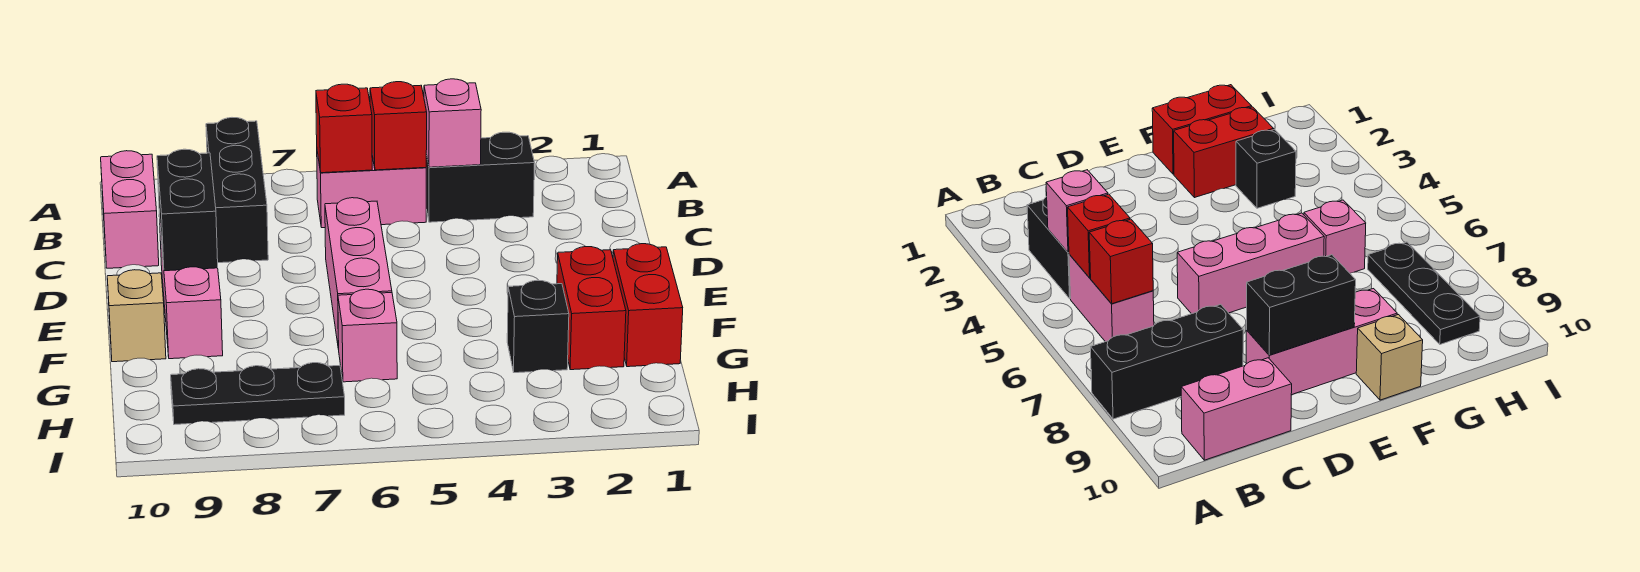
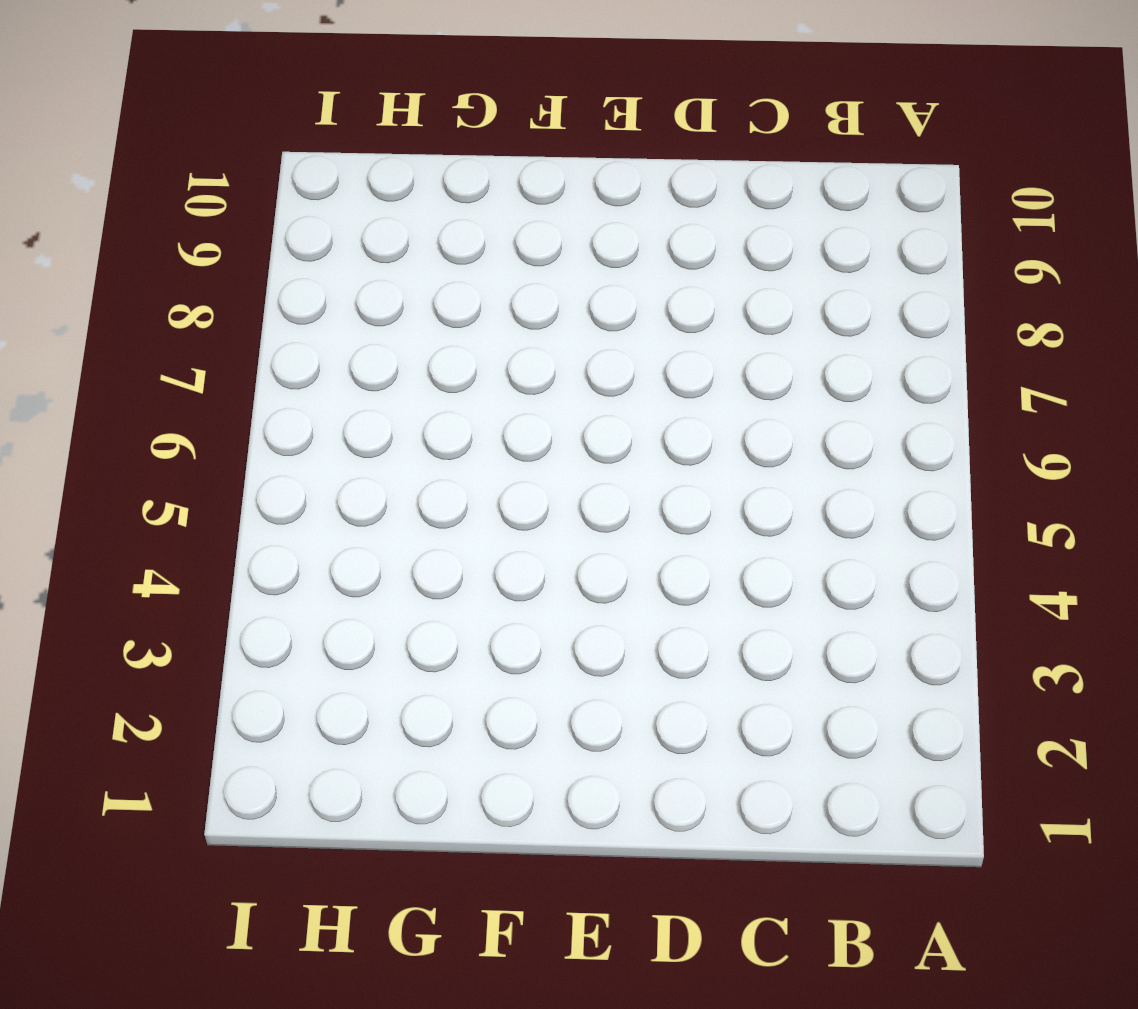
none -> black brick A8:C8 level 1
none -> black brick B3:B4 level 1
none -> pink brick B5:B6 level 1

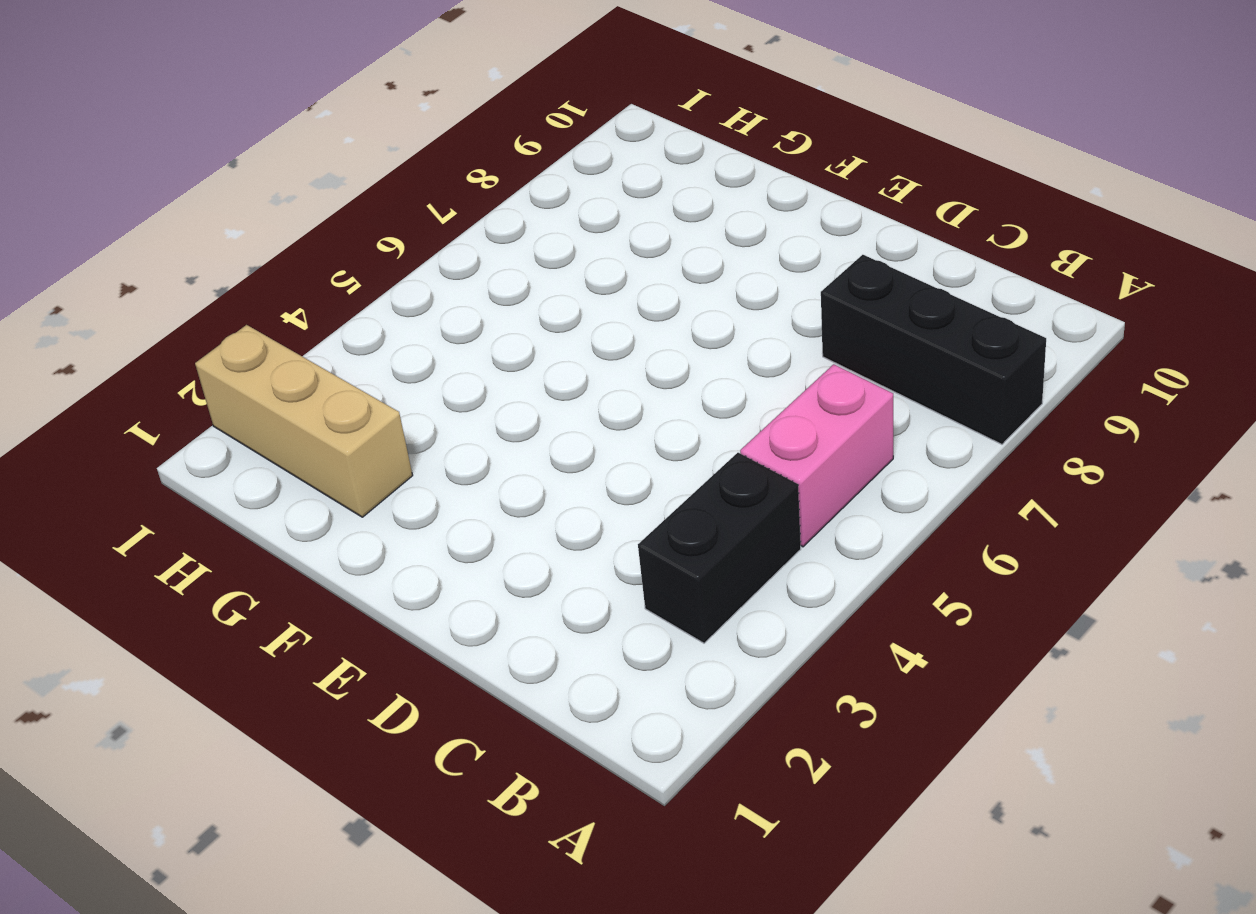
tan brick G2:I2 level 1 -> red brick F2:G2 level 1
none -> pink brick B10:C10 level 1
none -> pink brick D6:F6 level 1
none -> pink brick D9:F9 level 1

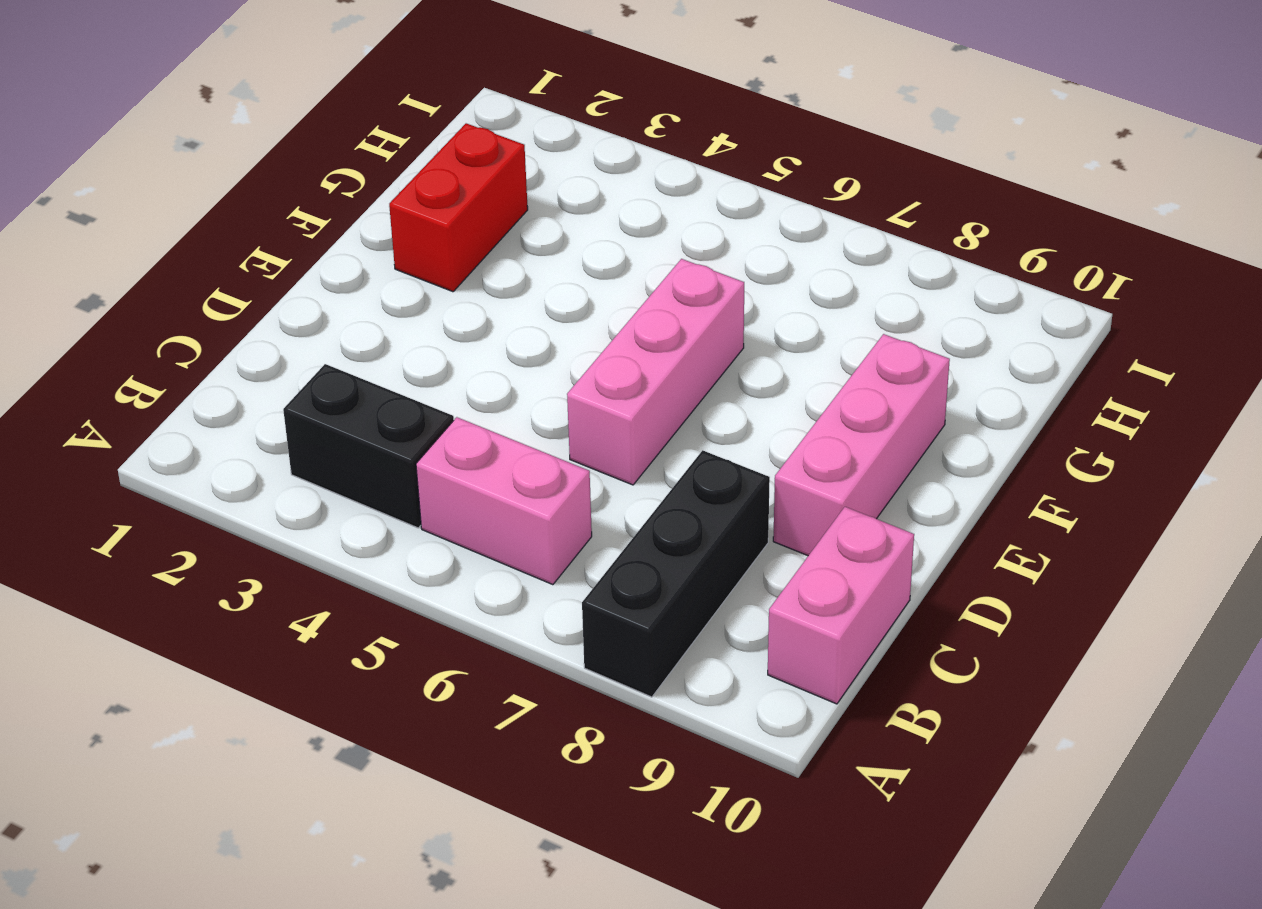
none -> red brick F1:G1 level 1
none -> tan brick F10 level 1
none -> black brick G3 level 1

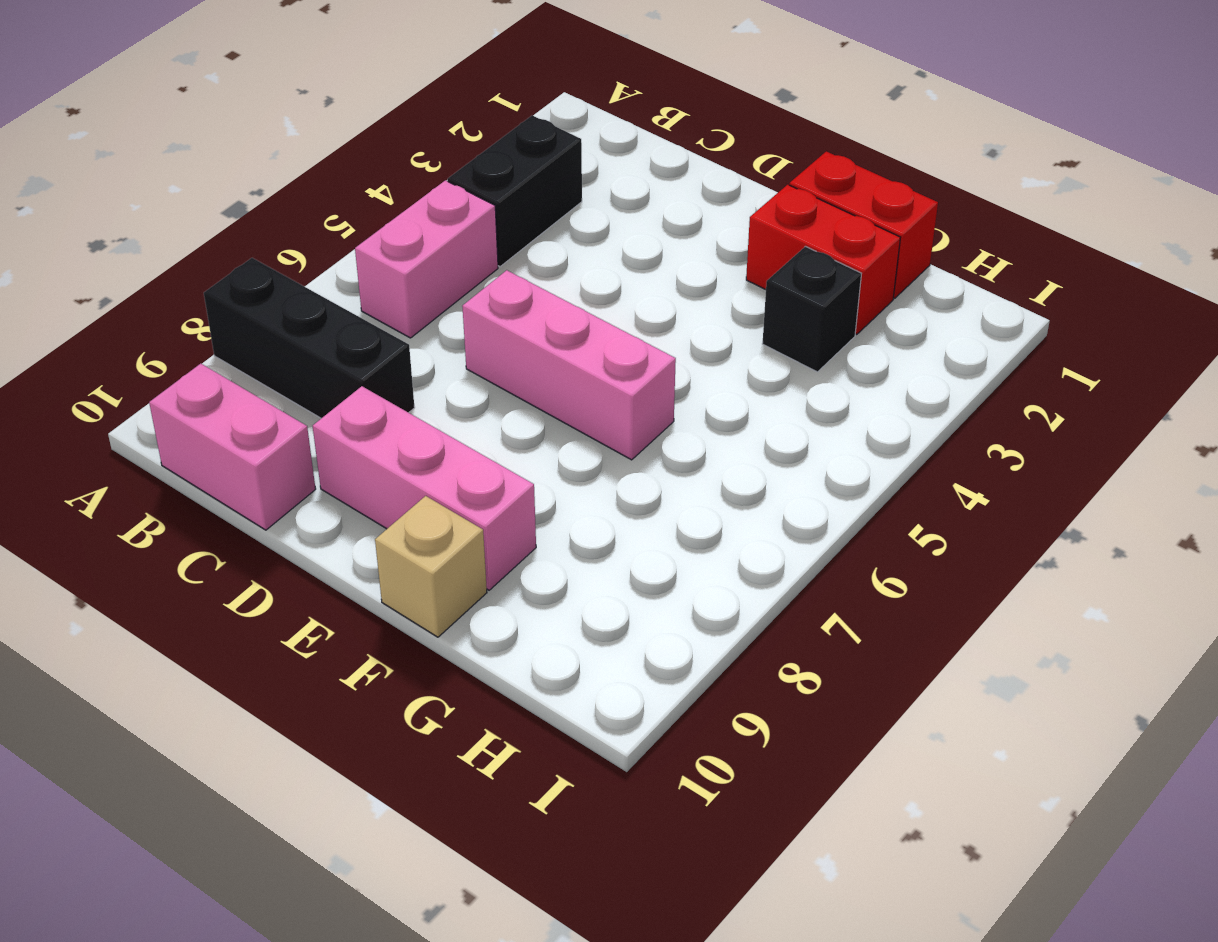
none -> pink brick G6 level 1
none -> black plate H7:H9 level 1
none -> pink brick B4 level 2

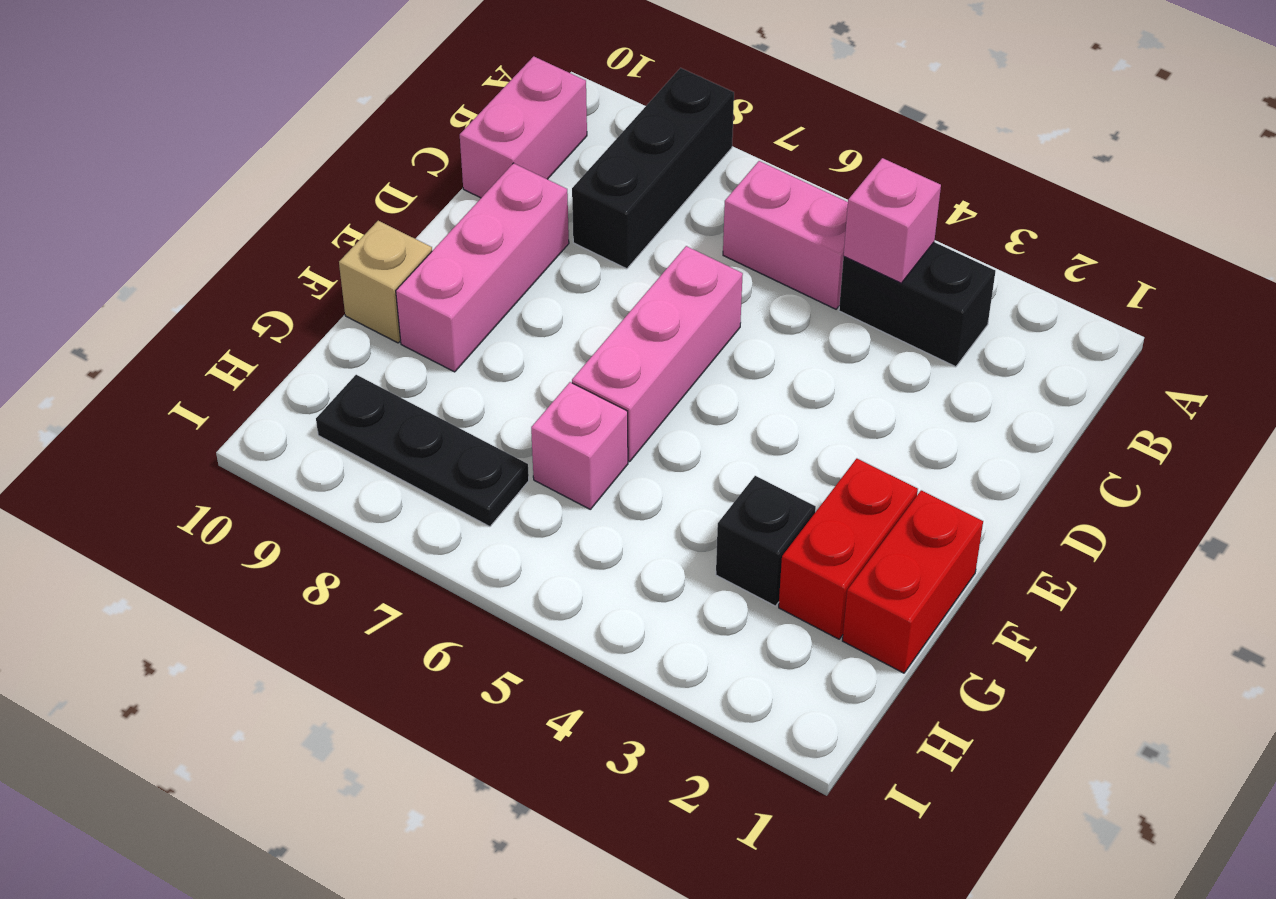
none -> red brick B5 level 2
none -> red brick B6 level 2
none -> black brick D9:E9 level 2

